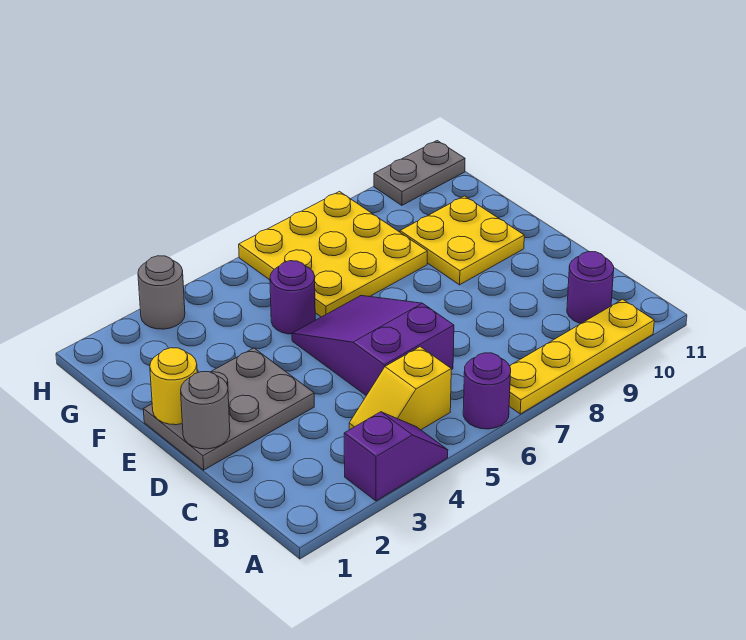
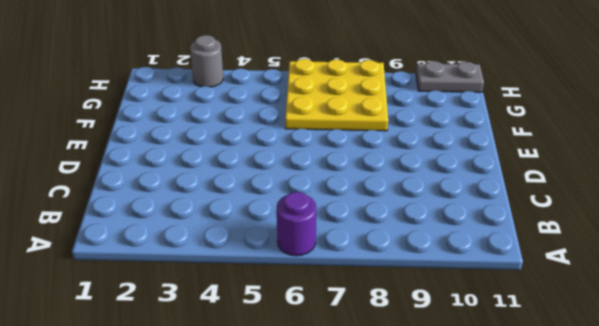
none -> purple slope A3:A4 level 1 top 3
none -> yellow plate A7:A10 level 1
none -> yellow slope B4:B5 level 1 top 5

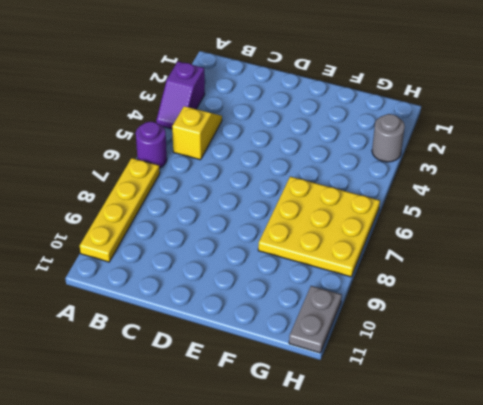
none -> purple round brick B10 level 1
none -> purple slope C5:E6 level 1 top C
none -> grey plate D1:E3 level 1

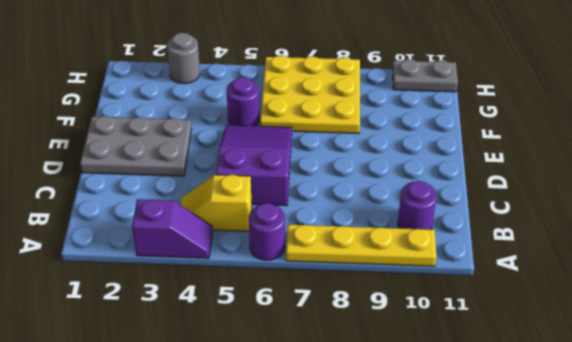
none -> yellow plate E9:F10 level 1
none -> grey round brick D1 level 2
none -> yellow round brick E1 level 2

